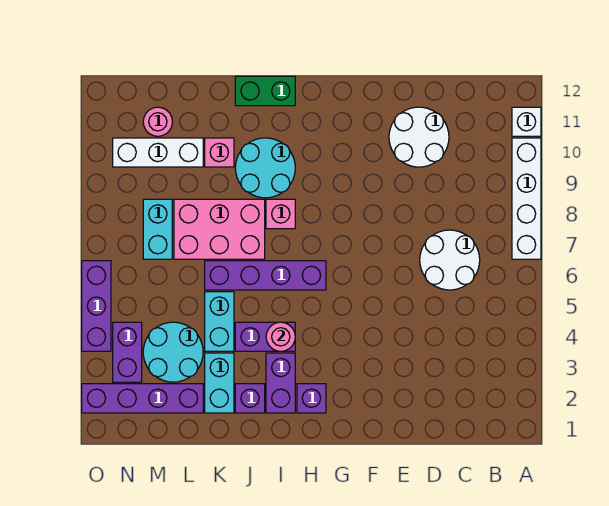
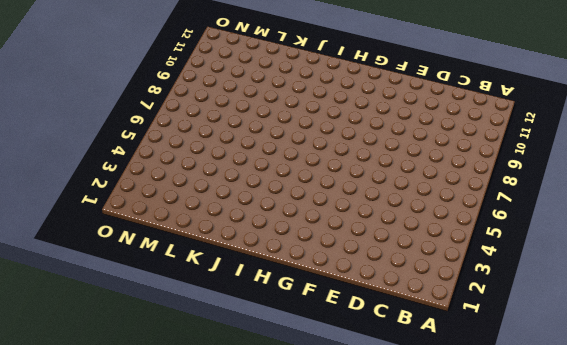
none -> white brick A7:A10 level 1
none -> white brick A11 level 1
none -> white round brick C6:D7 level 1

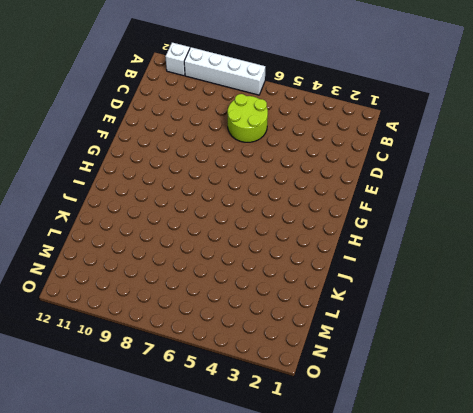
lime round brick C6:D7 level 1 -> white round brick C6:D7 level 1
none -> white round brick D10:E11 level 1
none -> purple brick H2 level 1
none -> purple brick H6:K6 level 1

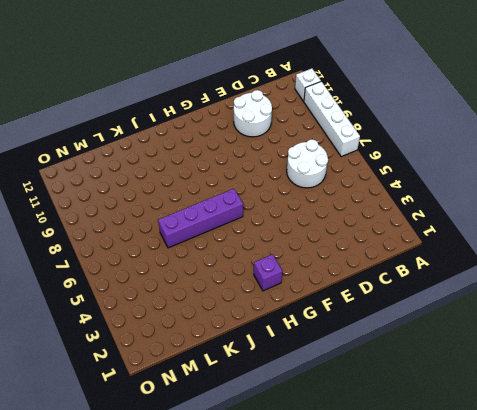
none -> purple brick I2:I3 level 1
none -> purple brick I4:J4 level 1
none -> pink brick I8 level 1

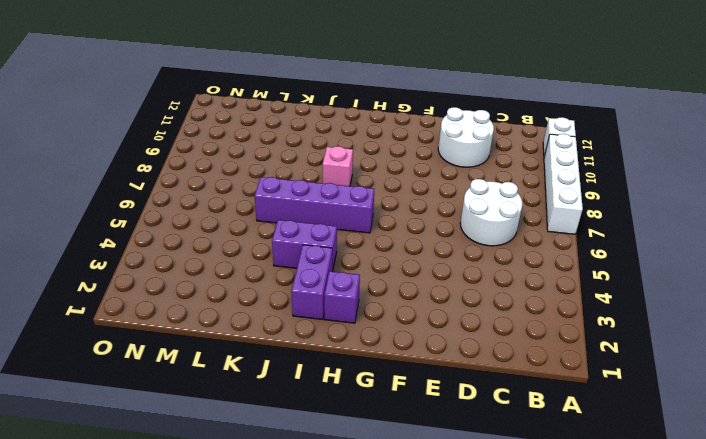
none -> cyan round brick I9:J10 level 1
none -> green brick I12:J12 level 1
none -> purple brick J2 level 1

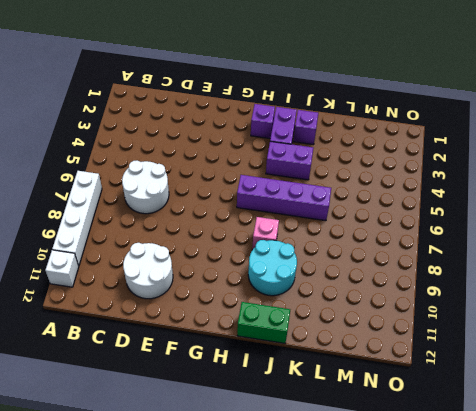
none -> pink brick J7:L8 level 1
none -> cyan brick K2:K3 level 1
none -> cyan brick K4:K5 level 1

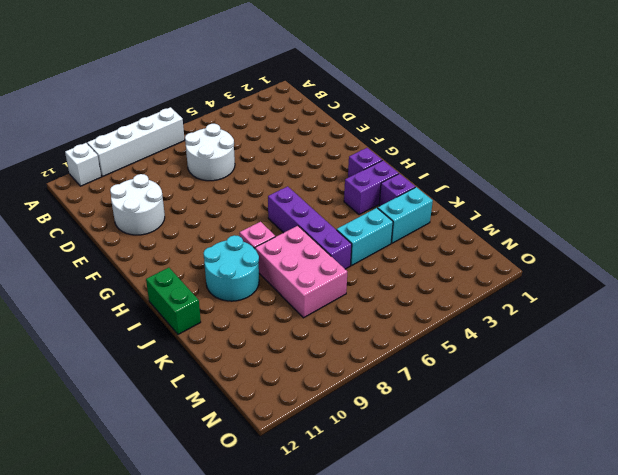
none -> purple brick I4:J4 level 1
none -> pink brick K10 level 1
none -> purple brick L2:O2 level 1

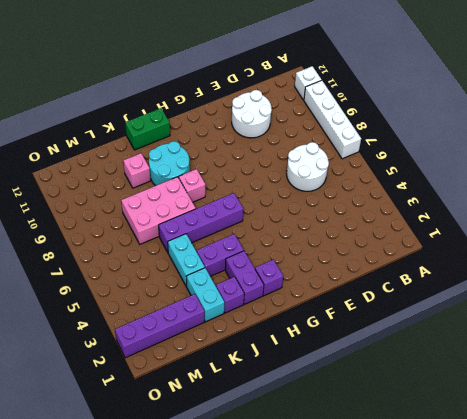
none -> cyan round brick L3:M4 level 1
none -> white brick L10:N10 level 1
none -> cyan brick M7:M8 level 1

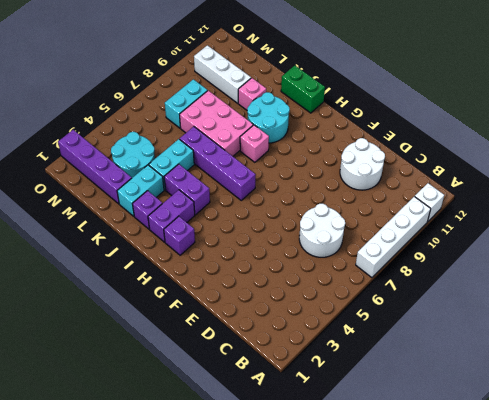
none -> pink round brick M11 level 1
none -> purple brick N3:N4 level 1
none -> purple brick O4:O6 level 1

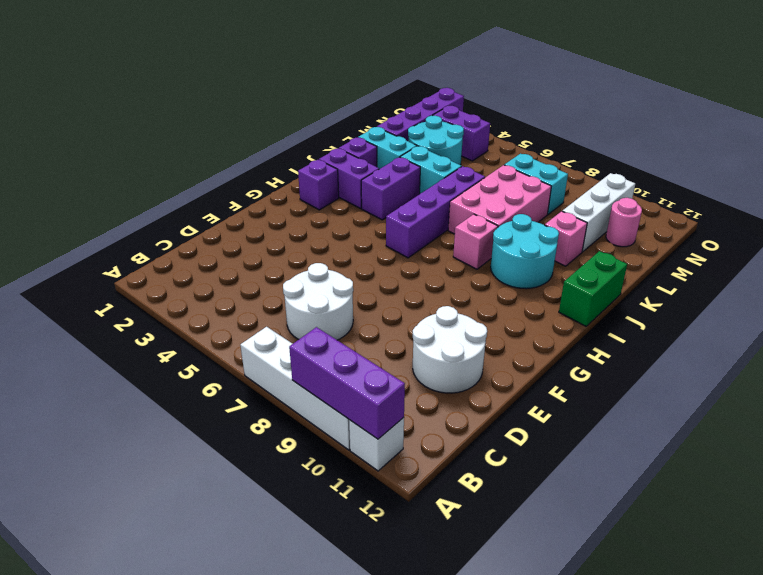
purple brick A9:A11 level 2 -> purple brick O4:O6 level 1
none -> pink round brick I4 level 2

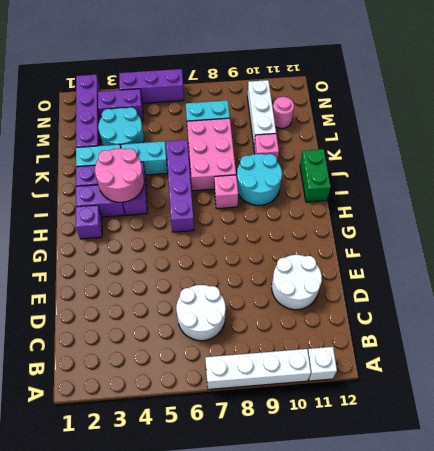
pink round brick I3:J4 level 2 -> pink round brick I4 level 2

